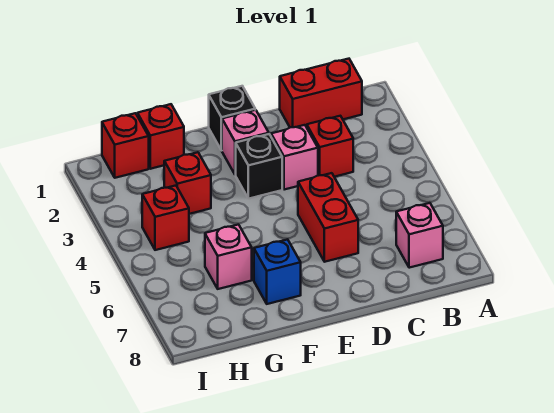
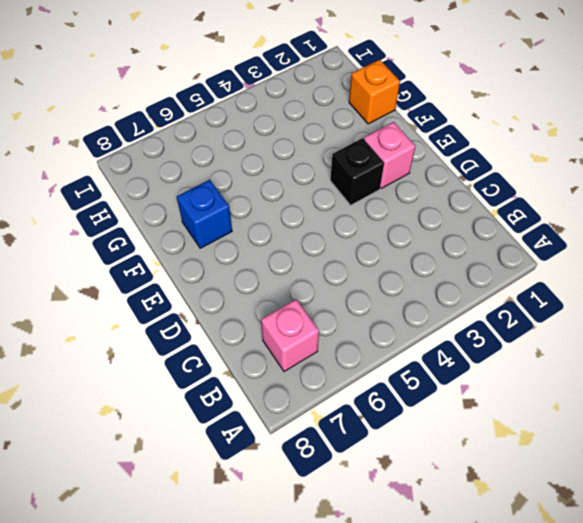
orange brick G1 level 1 -> red brick G1 level 1
none -> red brick B1:C1 level 1
none -> red brick C3 level 1
none -> pink brick D3 level 1

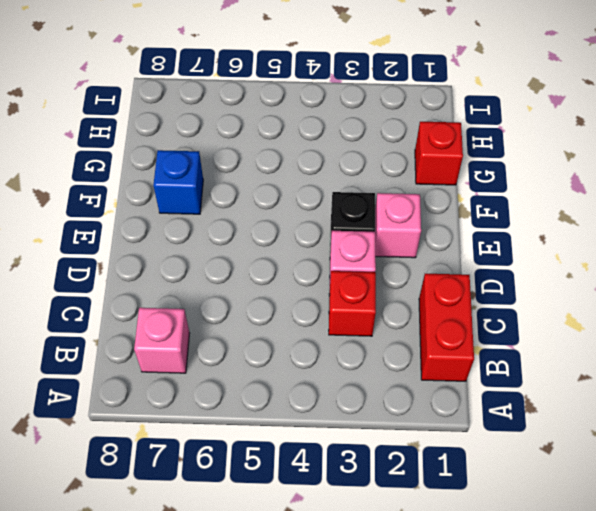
none -> red brick D5:D6 level 1
none -> black brick E1 level 1
none -> red brick G3 level 1

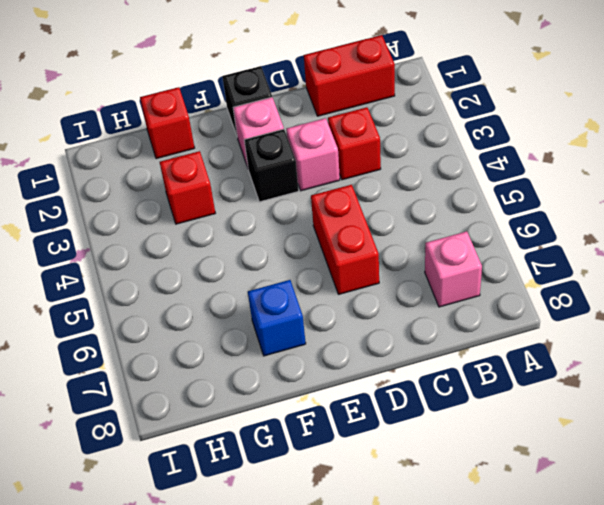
none -> pink brick G6 level 1
none -> red brick H1 level 1
none -> red brick H4 level 1

